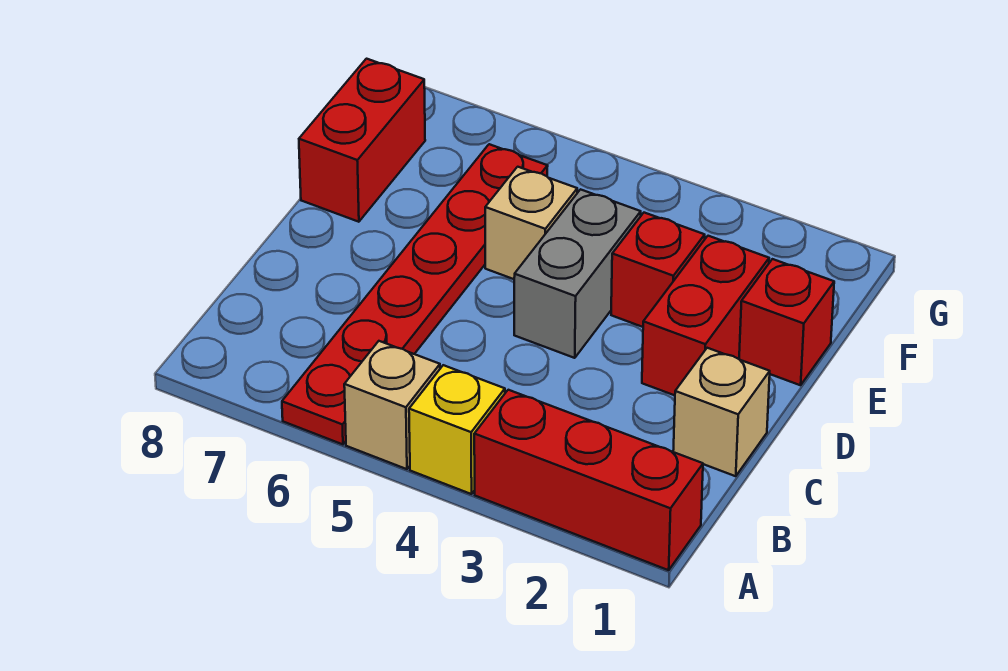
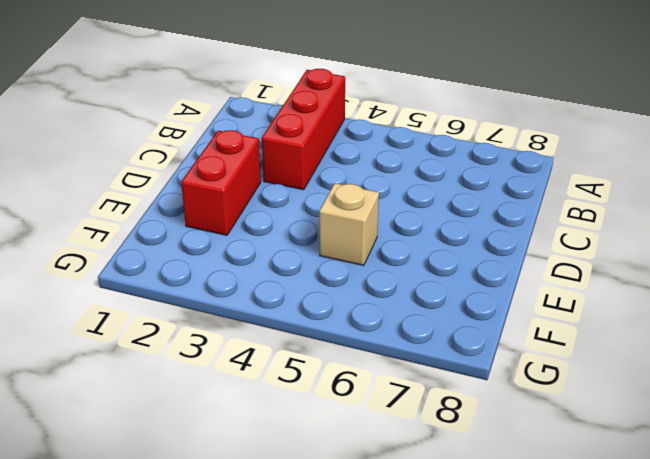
red brick A3:C3 level 1 -> red brick A1:A3 level 1
none -> yellow brick A4 level 1
none -> tan brick A5 level 1

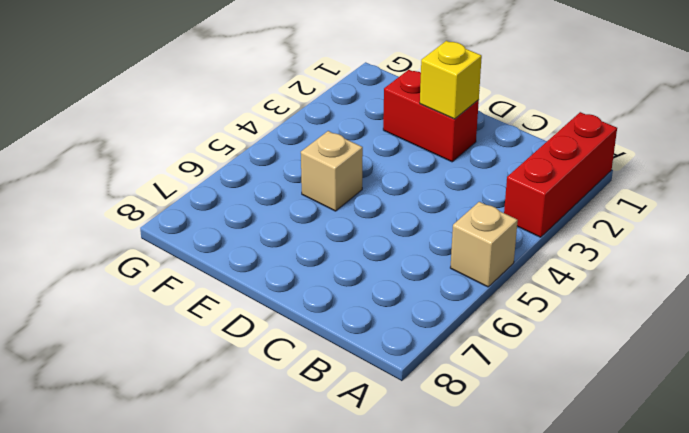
yellow brick D2 level 2 -> yellow brick A4 level 1
none -> red plate A6:F6 level 1
none -> tan brick C1 level 1

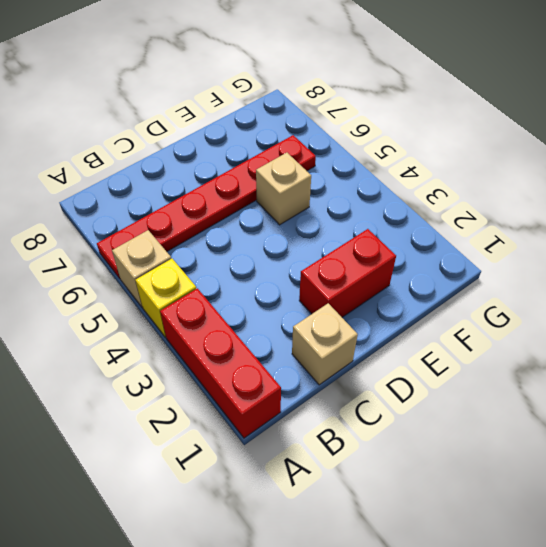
none -> grey brick D4:E4 level 1
none -> red brick E1 level 1

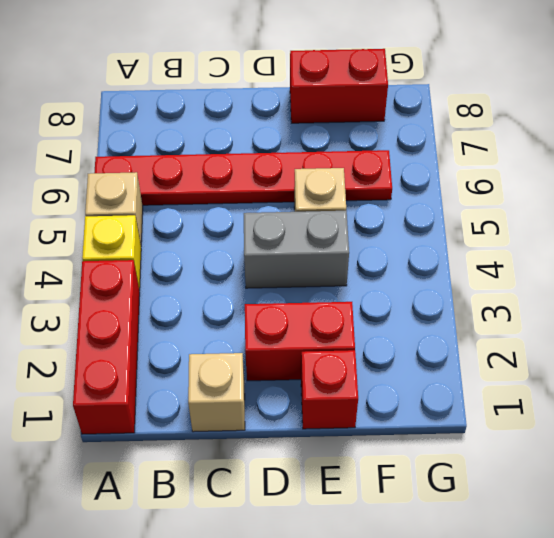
none -> red brick E3 level 1

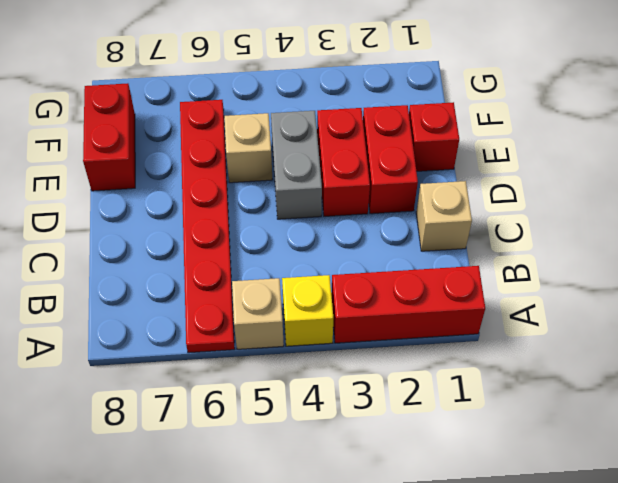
red brick D3:E3 level 1 -> red brick E3 level 1

